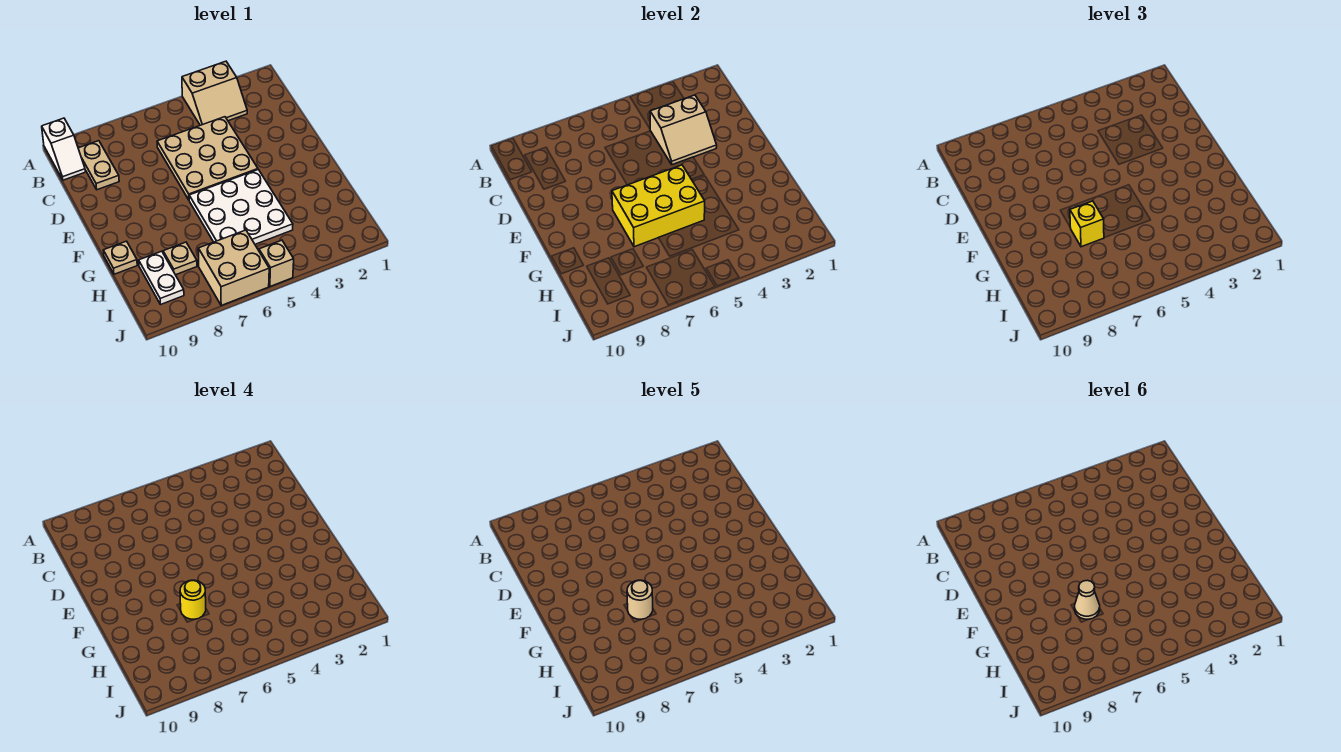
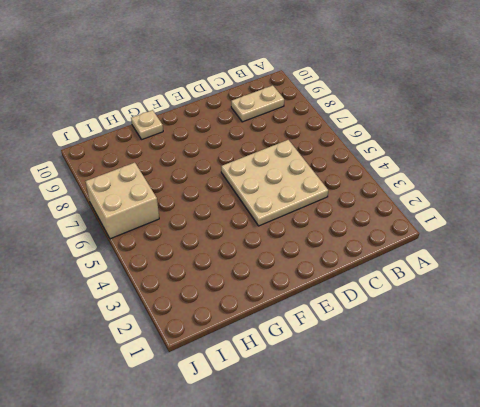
none -> tan slope A3:B4 level 1 top A
none -> white slope A10:B10 level 1 top A
none -> white plate F4:H6 level 1

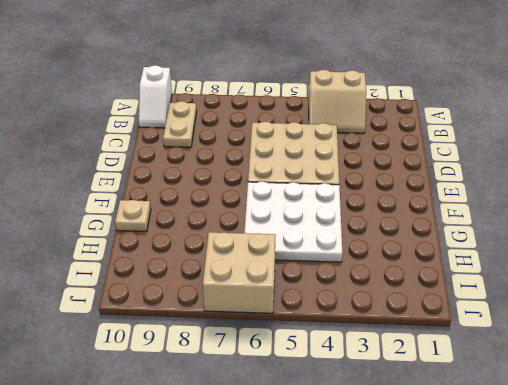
none -> tan plate H8 level 1
none -> white plate H9:I9 level 1
none -> tan brick J5 level 1

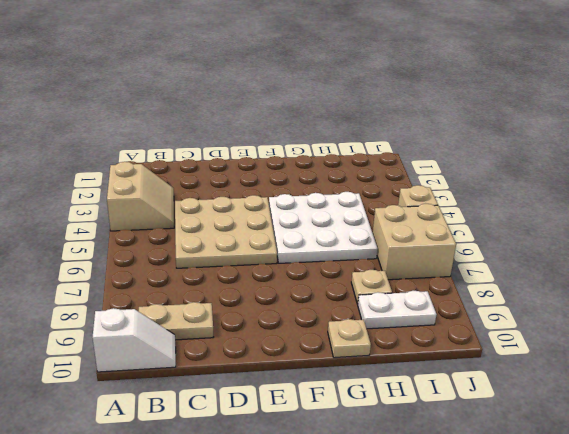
none -> tan slope C3:D4 level 2 top C
none -> yellow brick F5:G7 level 2
none -> yellow brick G7 level 3

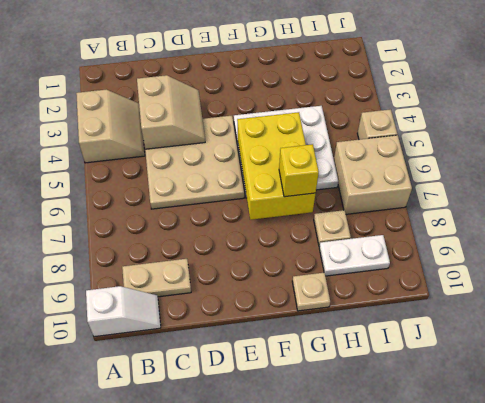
none -> yellow round brick G7 level 4
none -> tan round brick G7 level 5
none -> tan cone G7 level 6

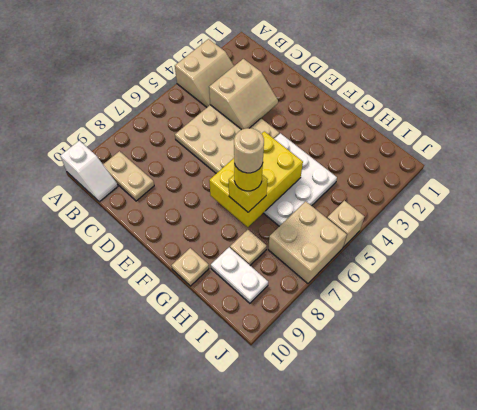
none -> tan cone G7 level 6

